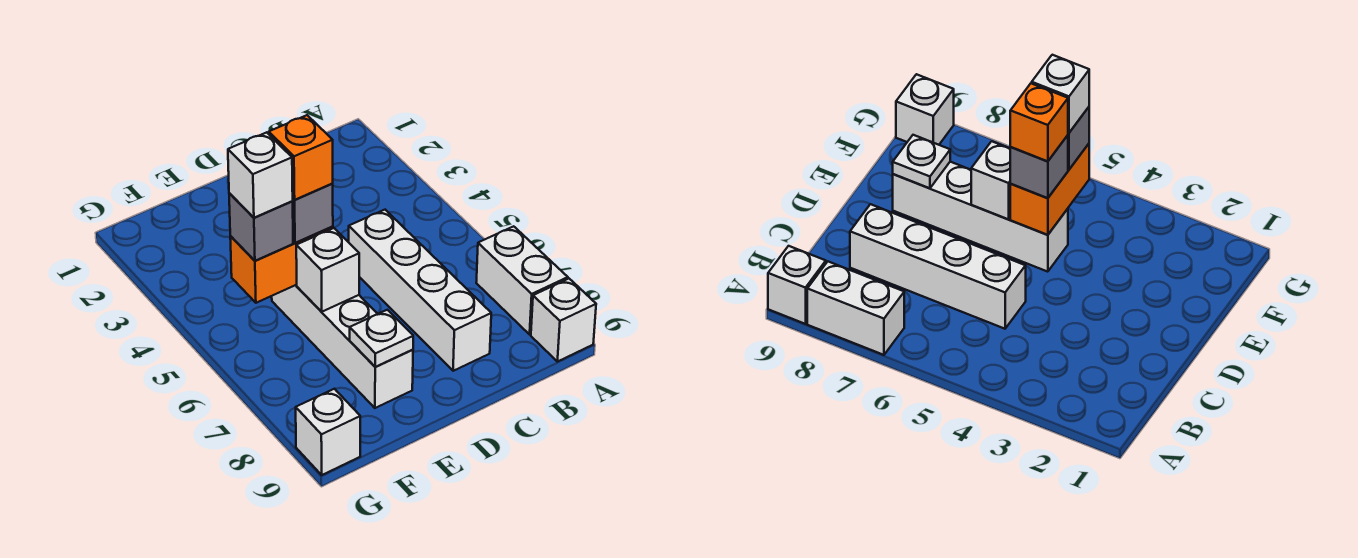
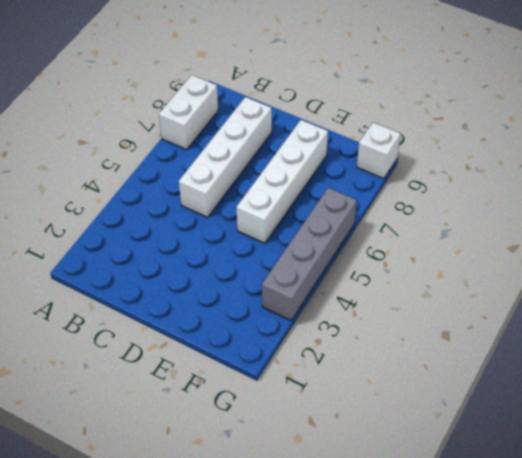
grey brick G3:G6 level 1 -> none
none -> white brick A9 level 1
none -> orange brick E5:F5 level 2
none -> white brick E6 level 2

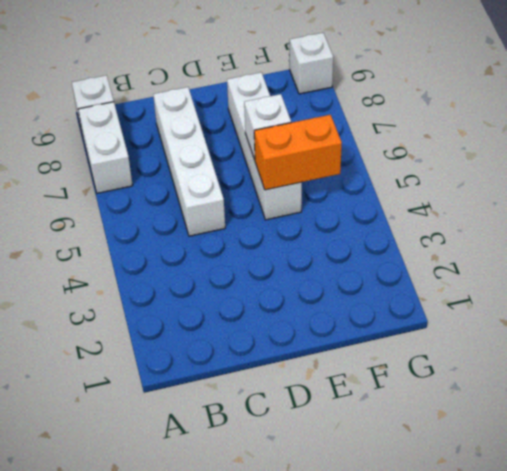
none -> white plate E8 level 2
none -> grey brick E5 level 3
none -> grey brick F5 level 3

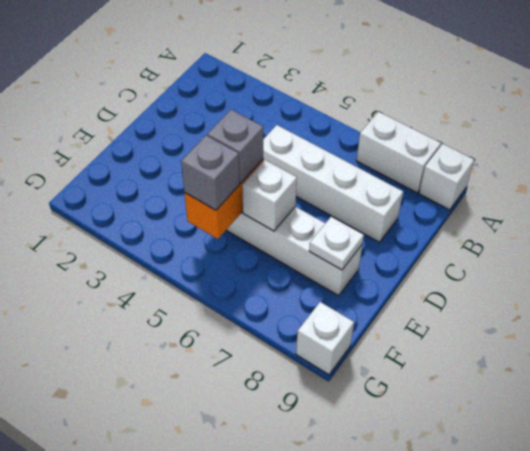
none -> orange brick E5 level 4
none -> white brick F5 level 4

